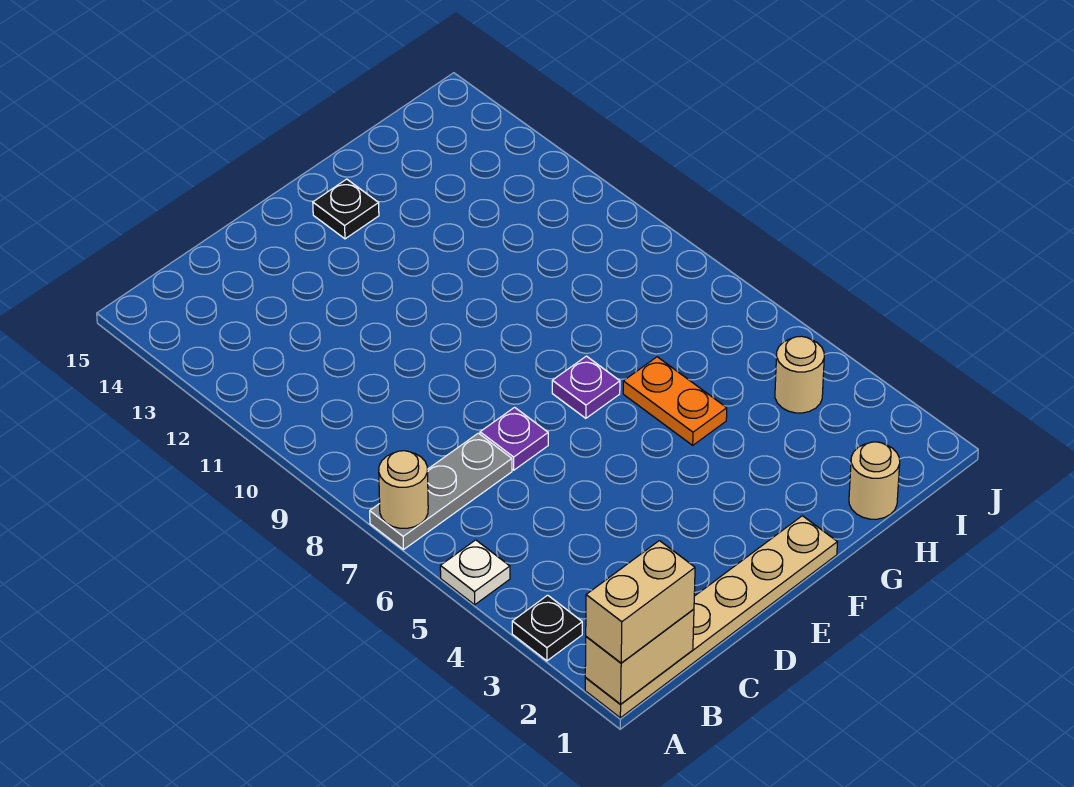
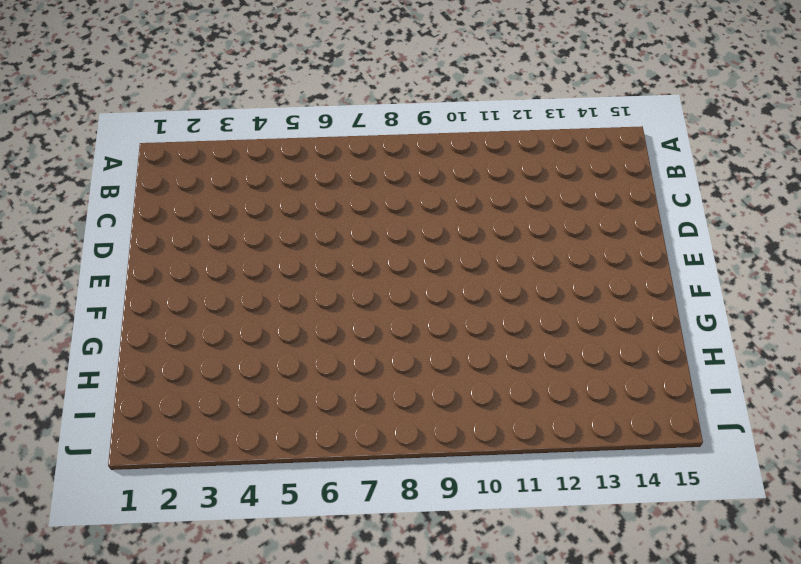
none -> tan plate A1:F1 level 1
none -> black plate A3 level 1
none -> white plate A5 level 1

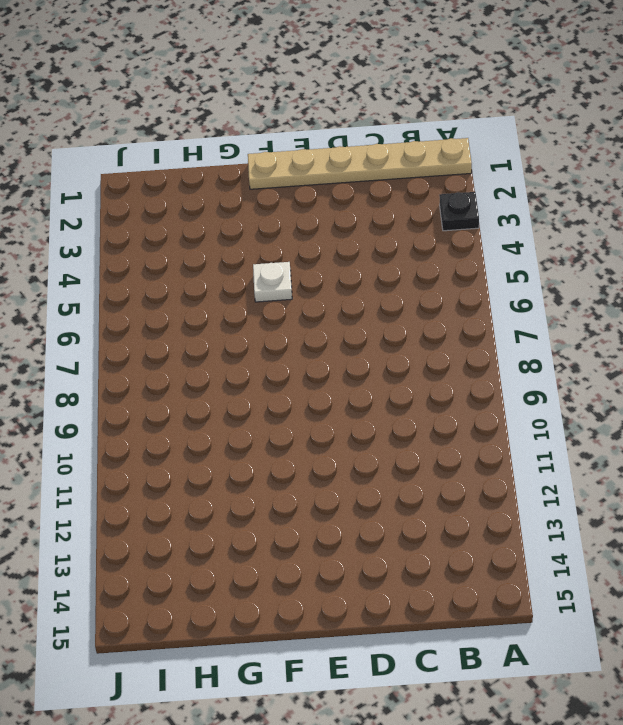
white plate F5 level 1 -> white plate A5 level 1
none -> grey plate A7:C7 level 1
none -> purple plate D7 level 1
none -> purple plate F7 level 1

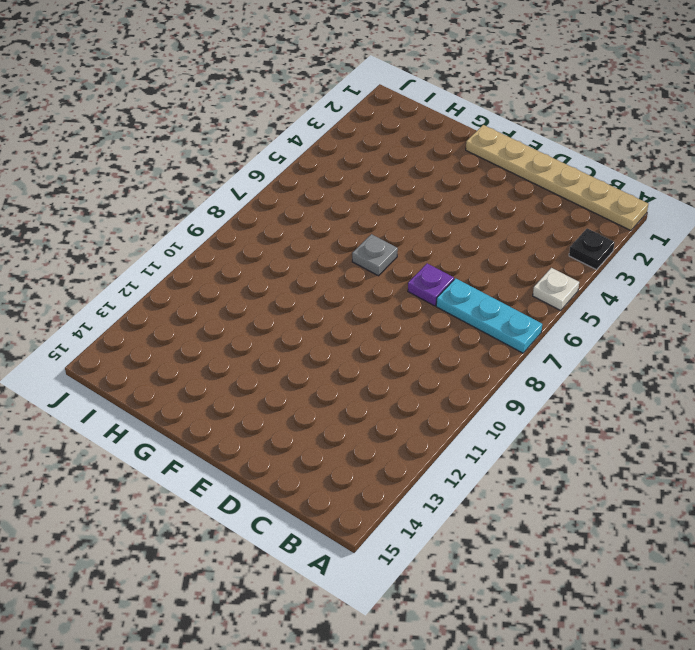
cyan plate A7:C7 level 1 -> grey plate A7:C7 level 1
grey plate F7 level 1 -> purple plate F7 level 1
none -> black plate F14 level 1
none -> orange plate G5:G6 level 1
none -> tan round brick H1 level 1

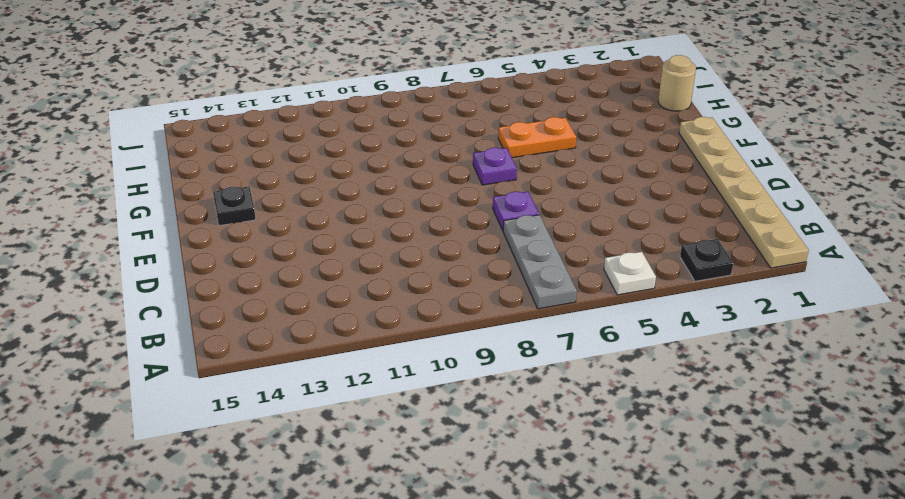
none -> tan round brick I4 level 1
none -> tan brick A1:B1 level 2
none -> tan round brick A7 level 2

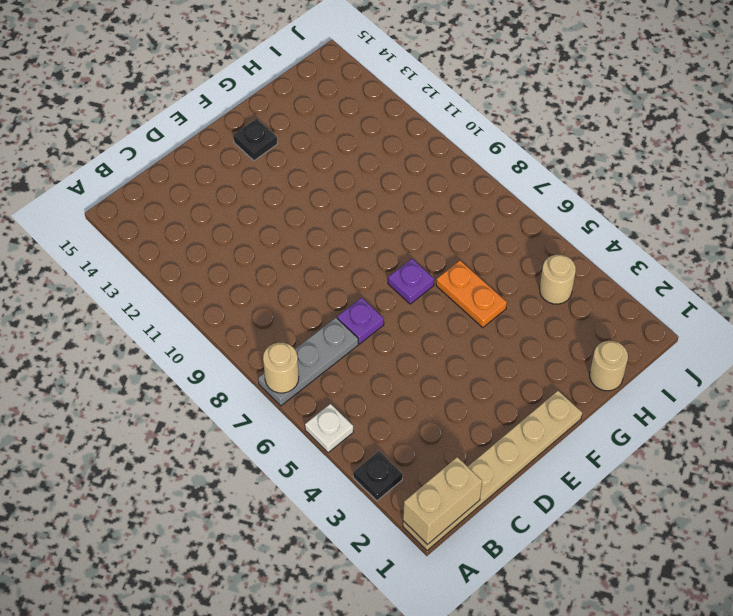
none -> tan brick A1:B1 level 3

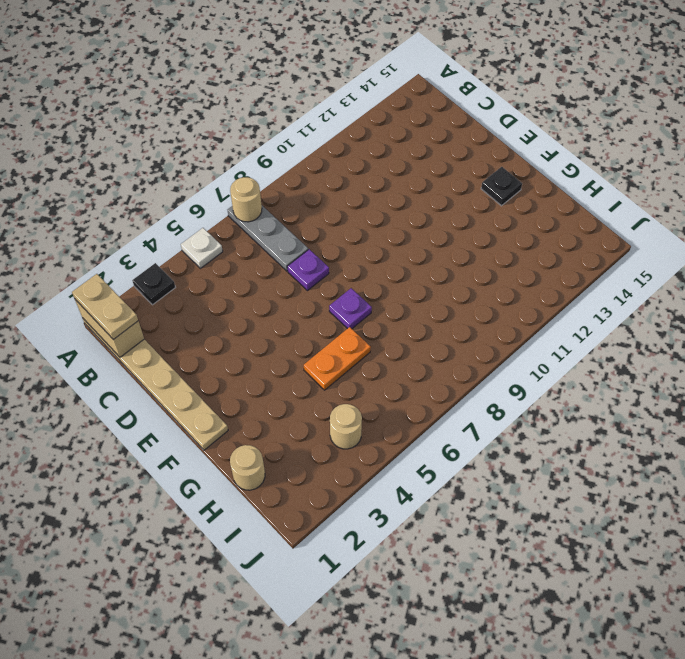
tan plate A1:B1 level 3 -> tan brick A1:B1 level 3

